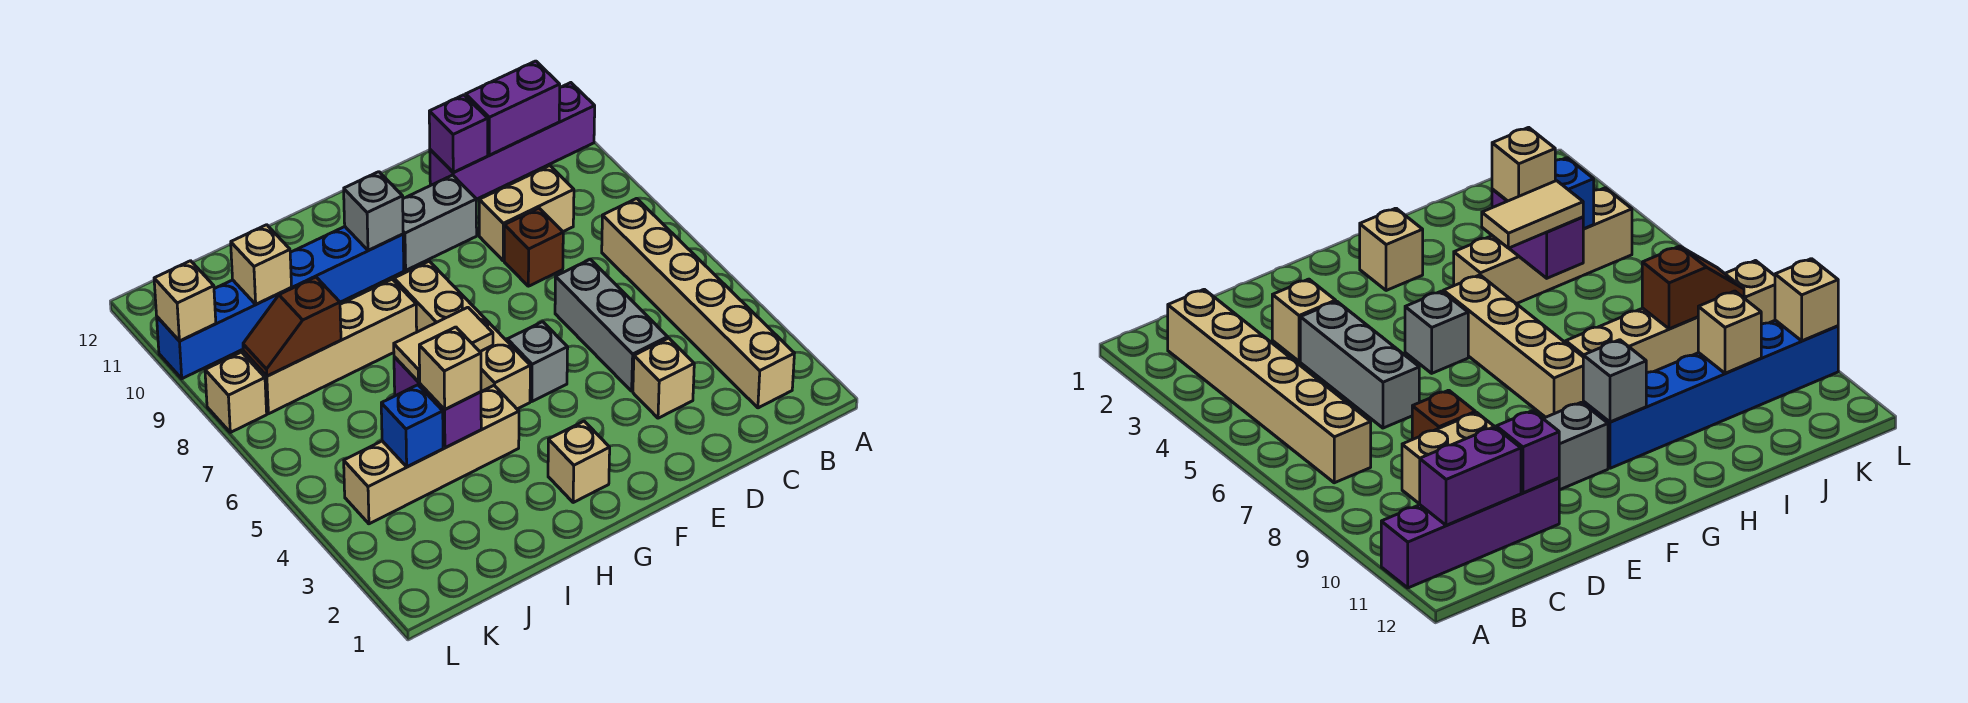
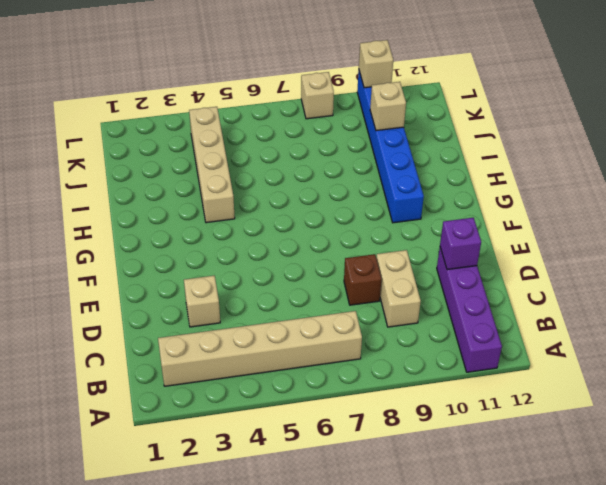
none -> grey brick D4:D6 level 1
none -> grey brick E10:F10 level 1
none -> grey brick F5 level 1

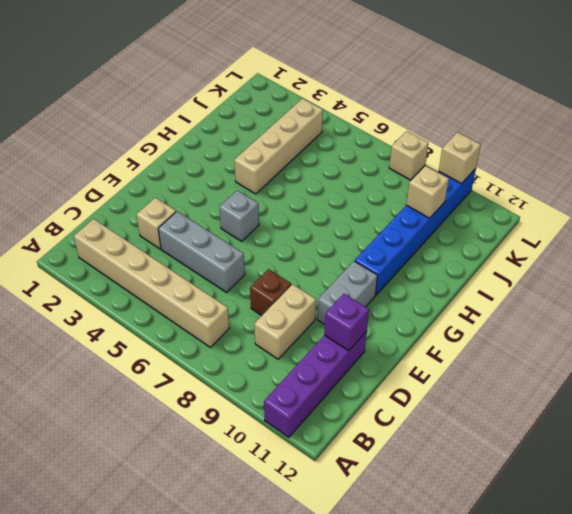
none -> tan brick G2 level 1
none -> tan brick G5:G8 level 1
none -> tan brick H8:K8 level 1

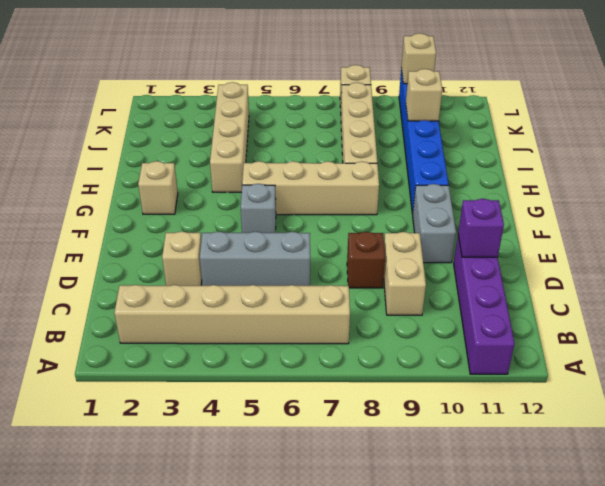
none -> purple brick B11:C11 level 2
none -> grey brick G10 level 2
none -> purple brick I4:I5 level 2

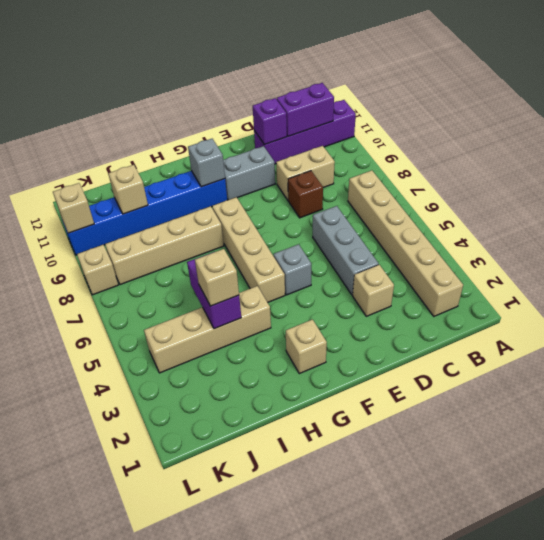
none -> blue brick J4 level 2
none -> brown slope J8:K8 level 2 top J
none -> tan tile H5:I5 level 3

